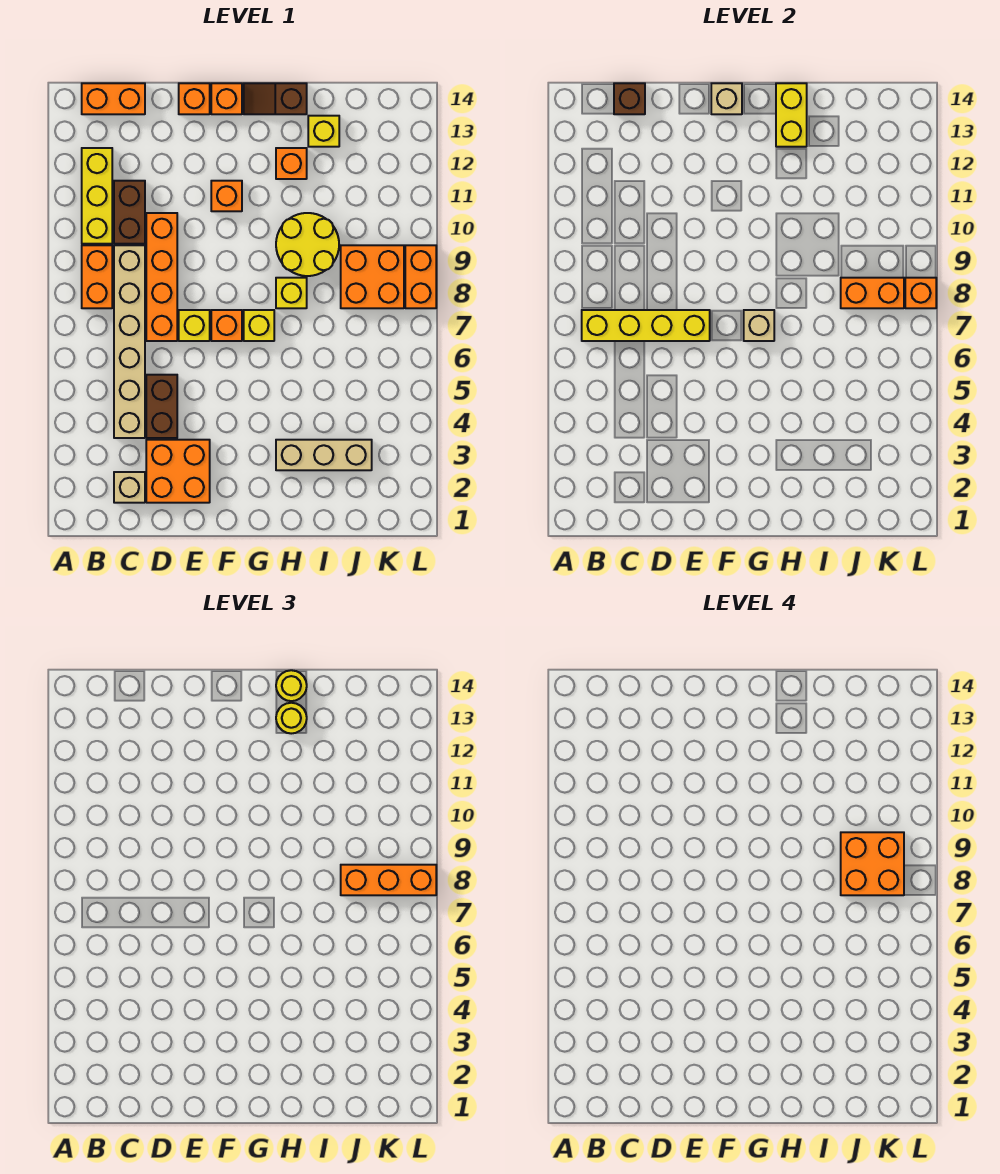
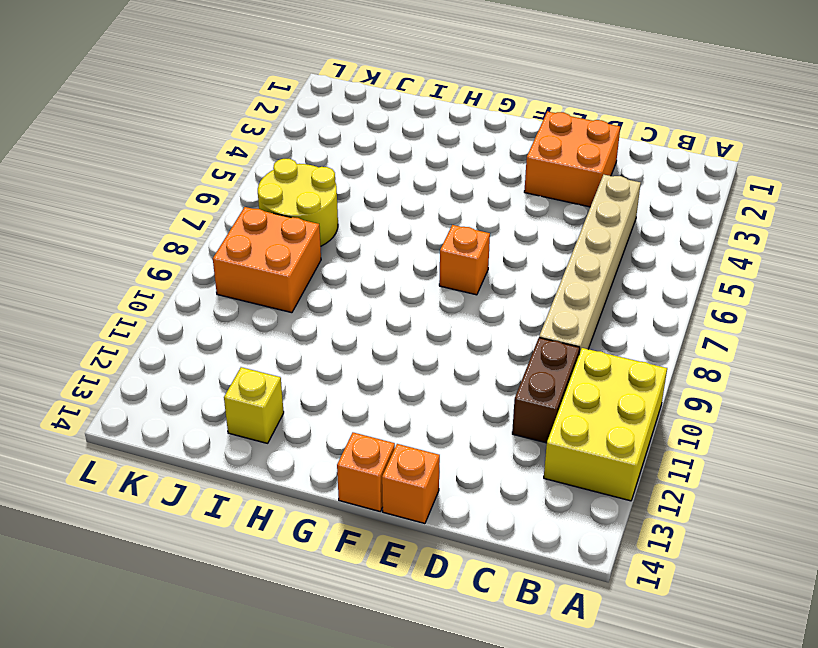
yellow brick A10:B12 level 1 -> yellow brick B10:B12 level 1
yellow round brick J6:K7 level 1 -> yellow round brick H9:I10 level 1
none -> orange brick B8:B9 level 1
none -> orange brick B14:C14 level 1
none -> tan brick C2 level 1
none -> brown brick D4:D5 level 1

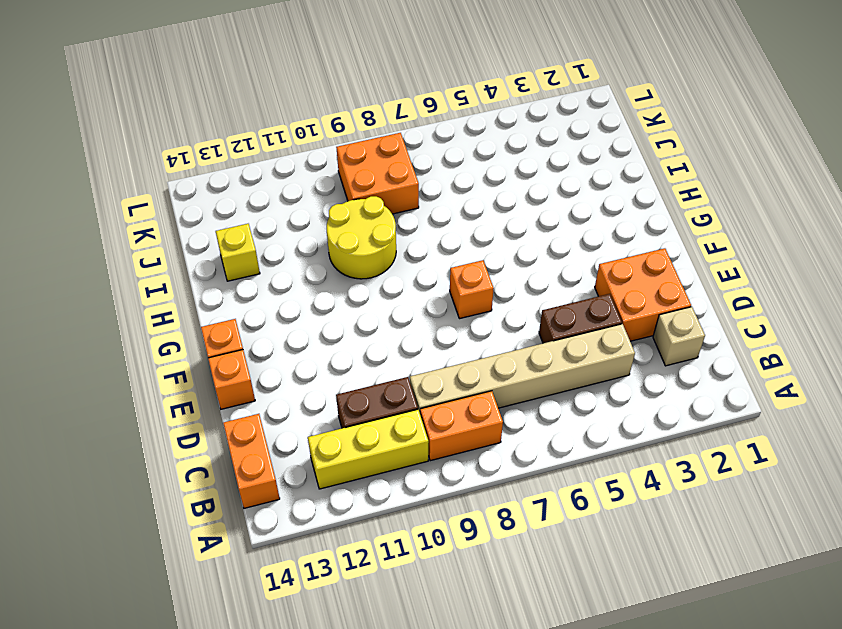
none -> orange brick D7:D10 level 1
none -> yellow brick E7 level 1
none -> orange brick F11 level 1
none -> yellow brick G7 level 1

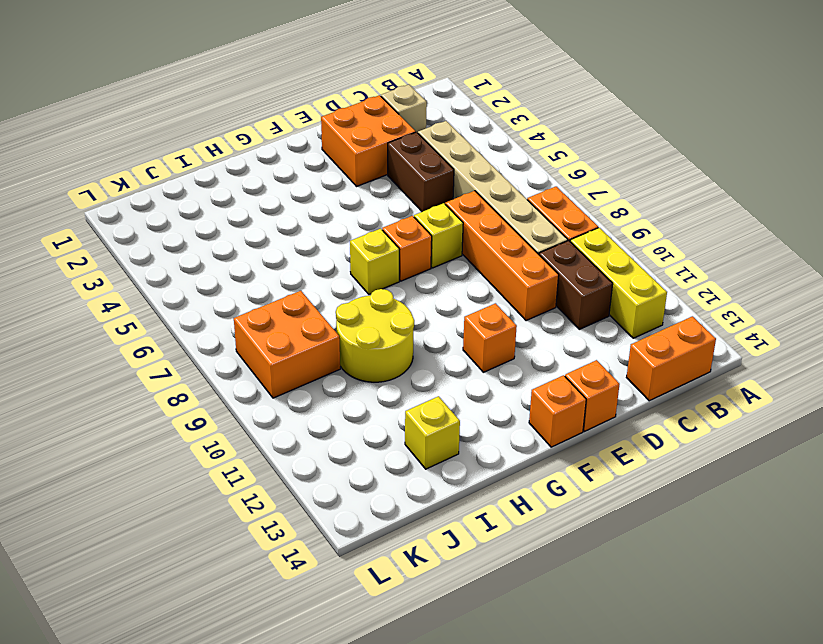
none -> brown slope G14:H14 level 1 top H
none -> tan brick H3:J3 level 1
none -> yellow brick H8 level 1
none -> orange brick H12 level 1

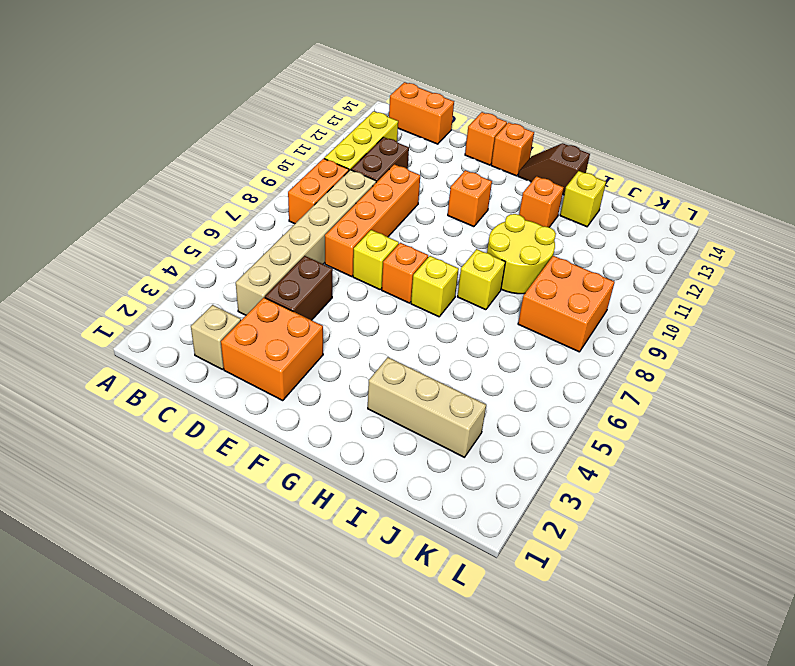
none -> orange brick L8:L9 level 1
none -> yellow brick B7:E7 level 2
none -> brown brick C14 level 2
none -> tan brick F14 level 2

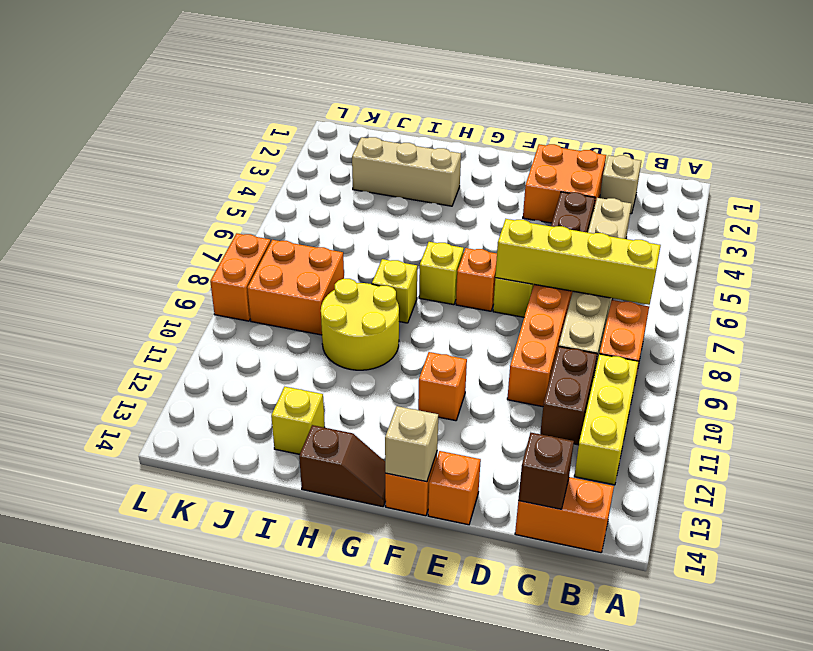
none -> orange brick H12 level 1
none -> tan brick G7 level 2
none -> yellow brick H13:H14 level 2
none -> orange brick J8:K8 level 2

